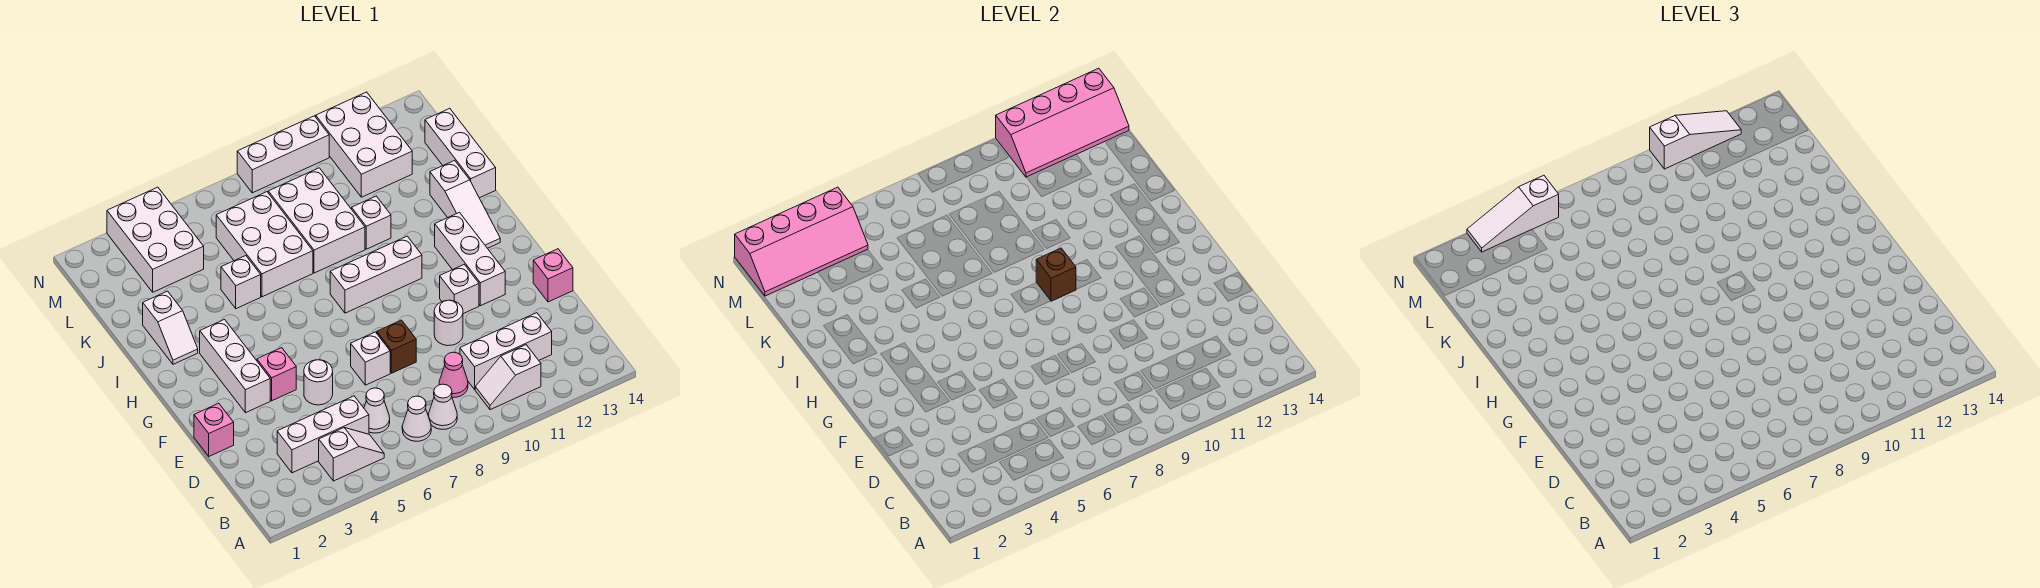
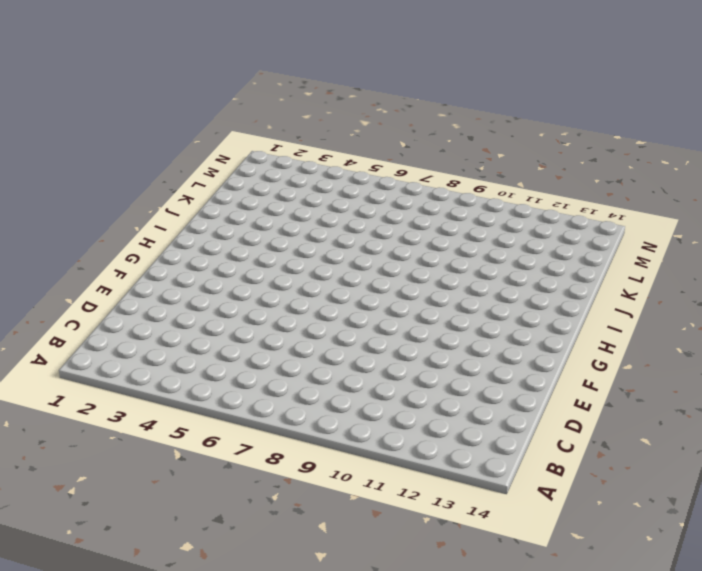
none -> white slope B4:B5 level 1 top 4
none -> white cone B7 level 1
none -> white cone B8 level 1
none -> white slope B10:B11 level 1 top 11

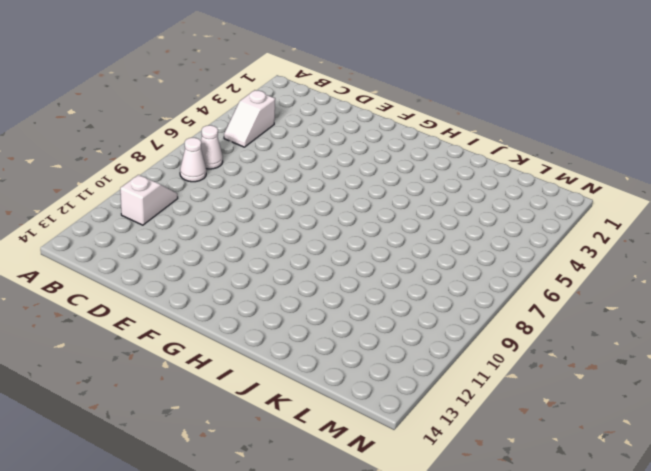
none -> white brick C3:C5 level 1
none -> white cone C6 level 1
none -> pink cone C9 level 1
none -> white brick C10:C12 level 1

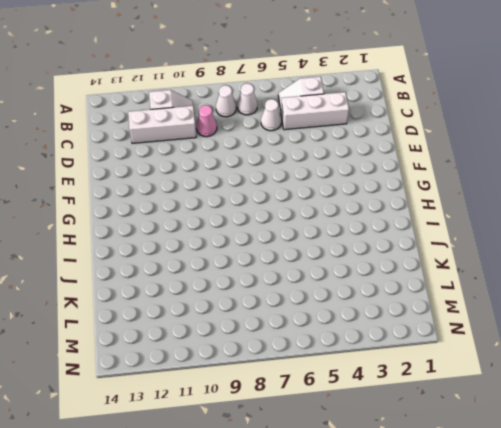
none -> pink brick E1 level 1
none -> white round brick E5 level 1
none -> white brick E7 level 1
none -> brown brick E8 level 1

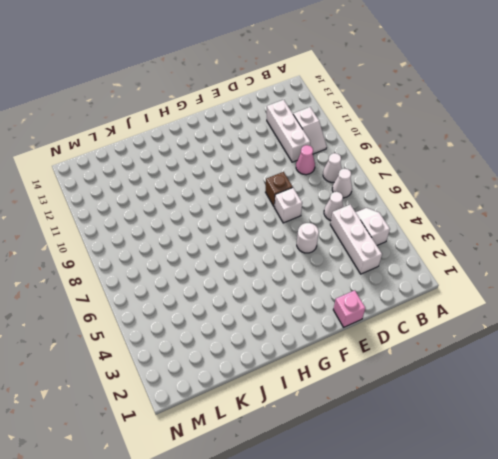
none -> white round brick E10 level 1
none -> pink brick E14 level 1
none -> white brick F3:H3 level 1
none -> pink brick F4 level 1

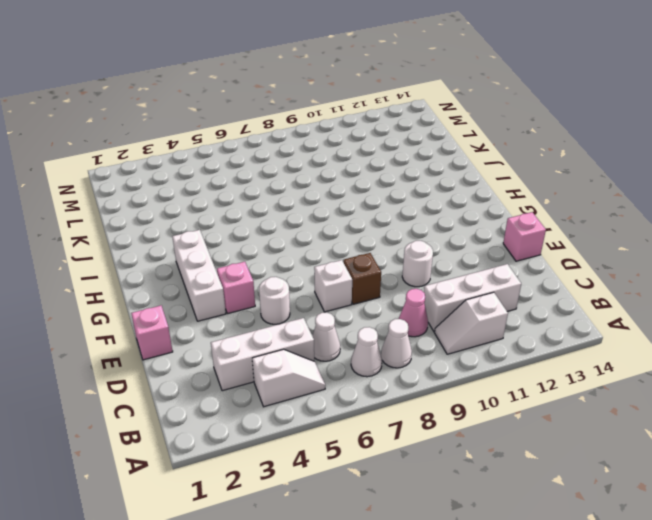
none -> white brick F11 level 1
none -> white brick F12:H12 level 1
none -> white brick H8:H10 level 1
none -> white slope H13:J13 level 1 top J

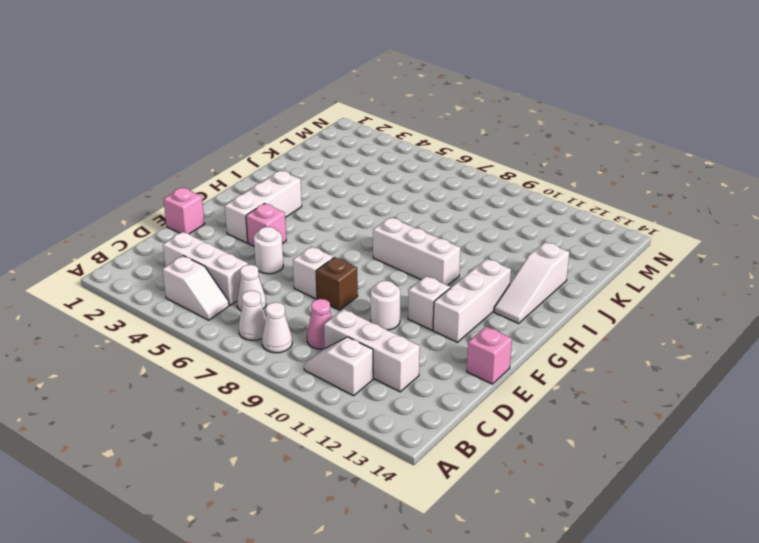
none -> white slope I2:J2 level 1 top J
none -> white brick J5 level 1
none -> white brick J6:L7 level 1
none -> white brick J8:L9 level 1

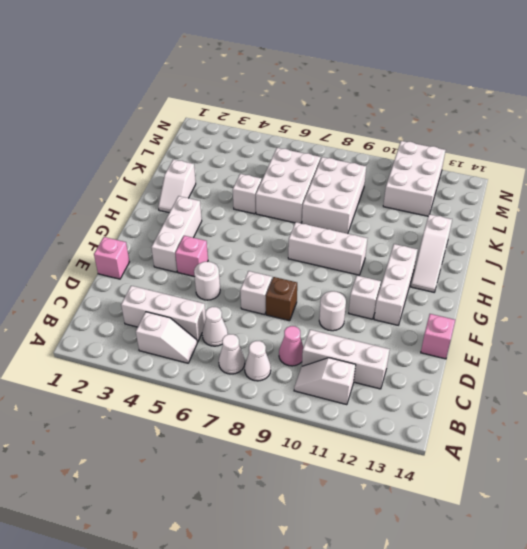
none -> white brick J10 level 1
none -> white brick J14:L14 level 1
none -> white brick L3:N4 level 1
none -> white brick N8:N10 level 1

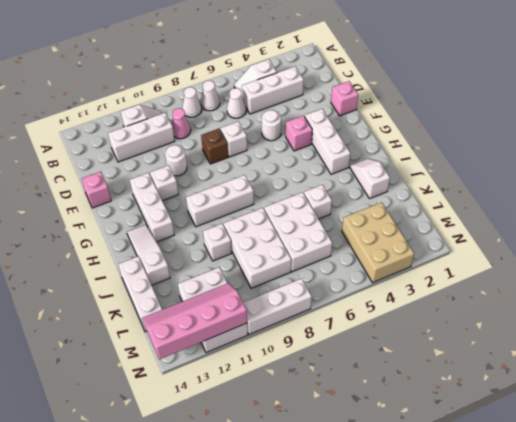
tan brick L3:N4 level 1 -> white brick L3:N4 level 1
none -> brown brick H9 level 2
none -> pink slope M1:N4 level 2 top N
none -> white slope N3:N5 level 3 top 5
none -> white slope N10:N12 level 3 top 10

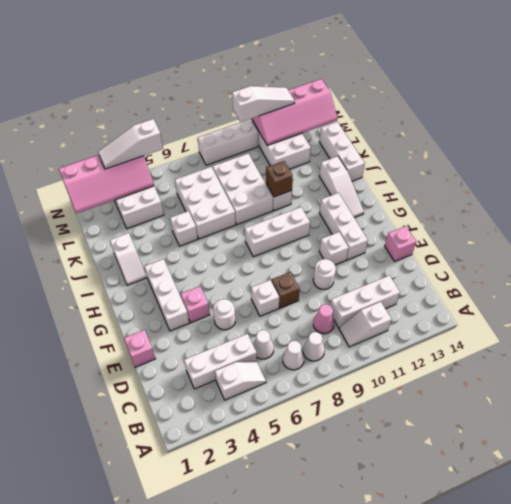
brown brick J10 level 2 -> brown brick H9 level 2

